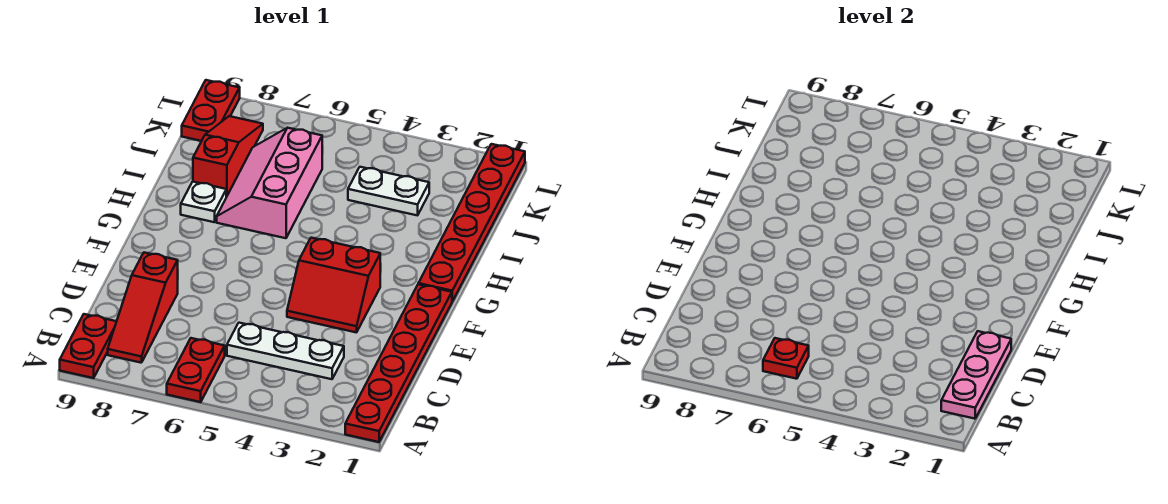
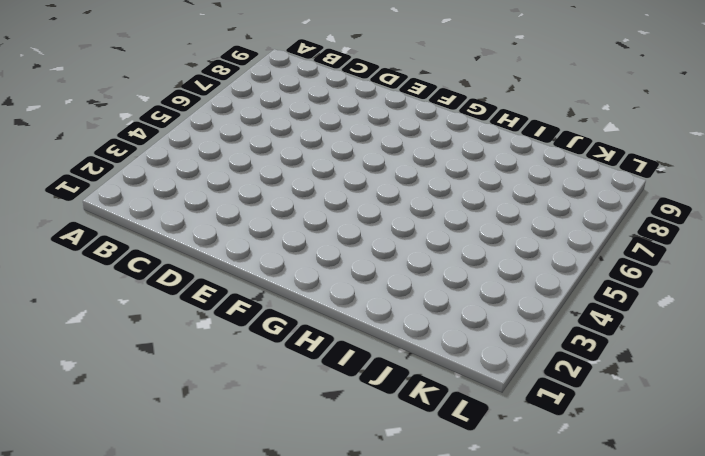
none -> red plate A1:F1 level 1
none -> red plate A6:B6 level 1
none -> red plate A9:B9 level 1

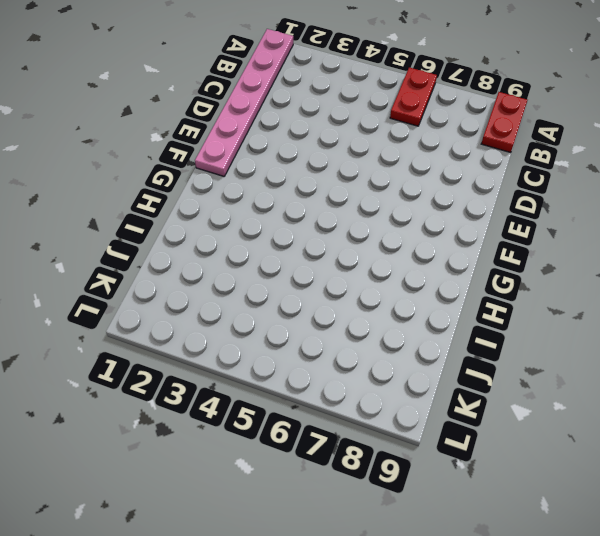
pink plate A1:F1 level 1 -> red plate A1:F1 level 1
none -> red slope B8:D8 level 1 top D
none -> white plate C3:C5 level 1
none -> red slope E3:F4 level 1 top F

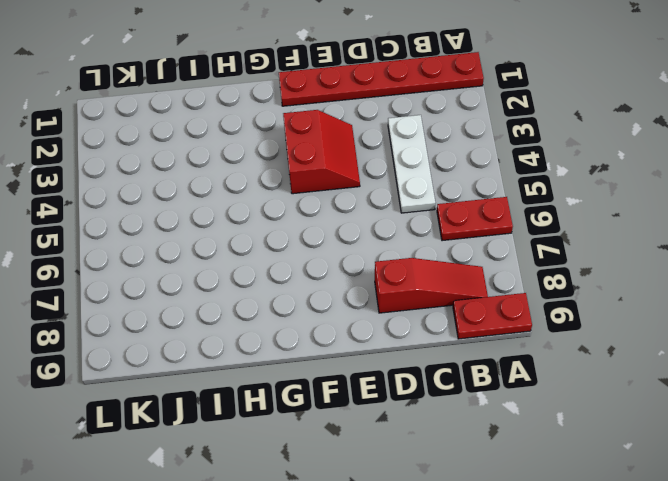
none -> red plate G1:L1 level 1
none -> pink slope H6:J7 level 1 top 6
none -> white plate H8 level 1

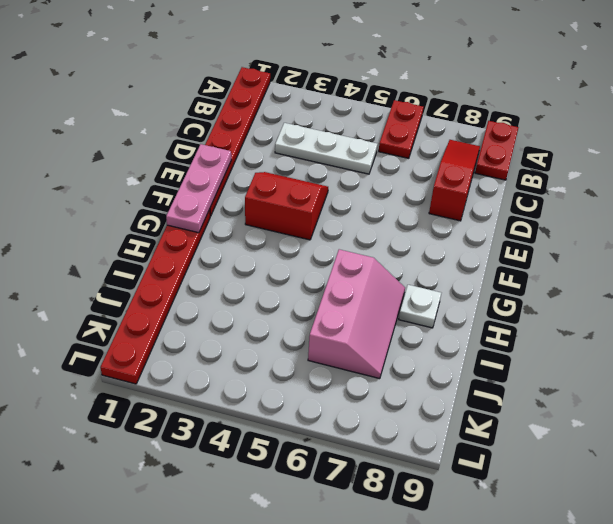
pink plate E1:G1 level 2 -> pink plate B1:D1 level 2
none -> red slope I8:K8 level 1 top I
none -> white plate J3:J4 level 1
none -> red plate K9:L9 level 1

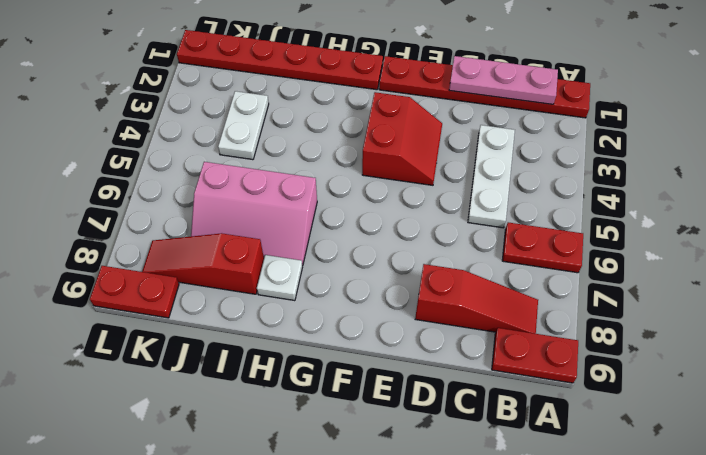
none -> red plate B6 level 2

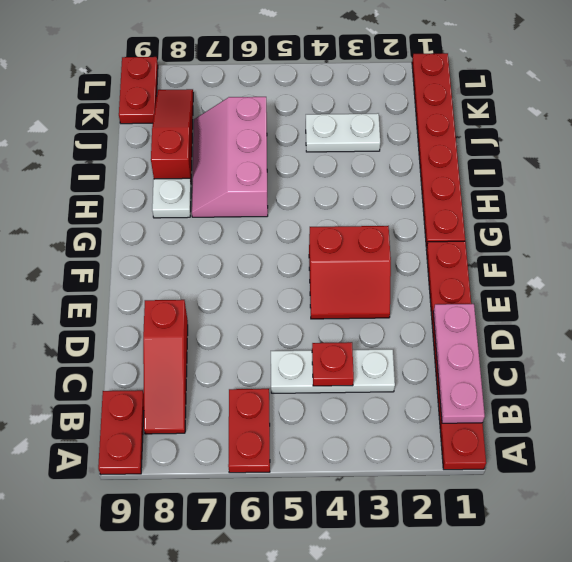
red plate C4 level 2 -> red plate B6 level 2

